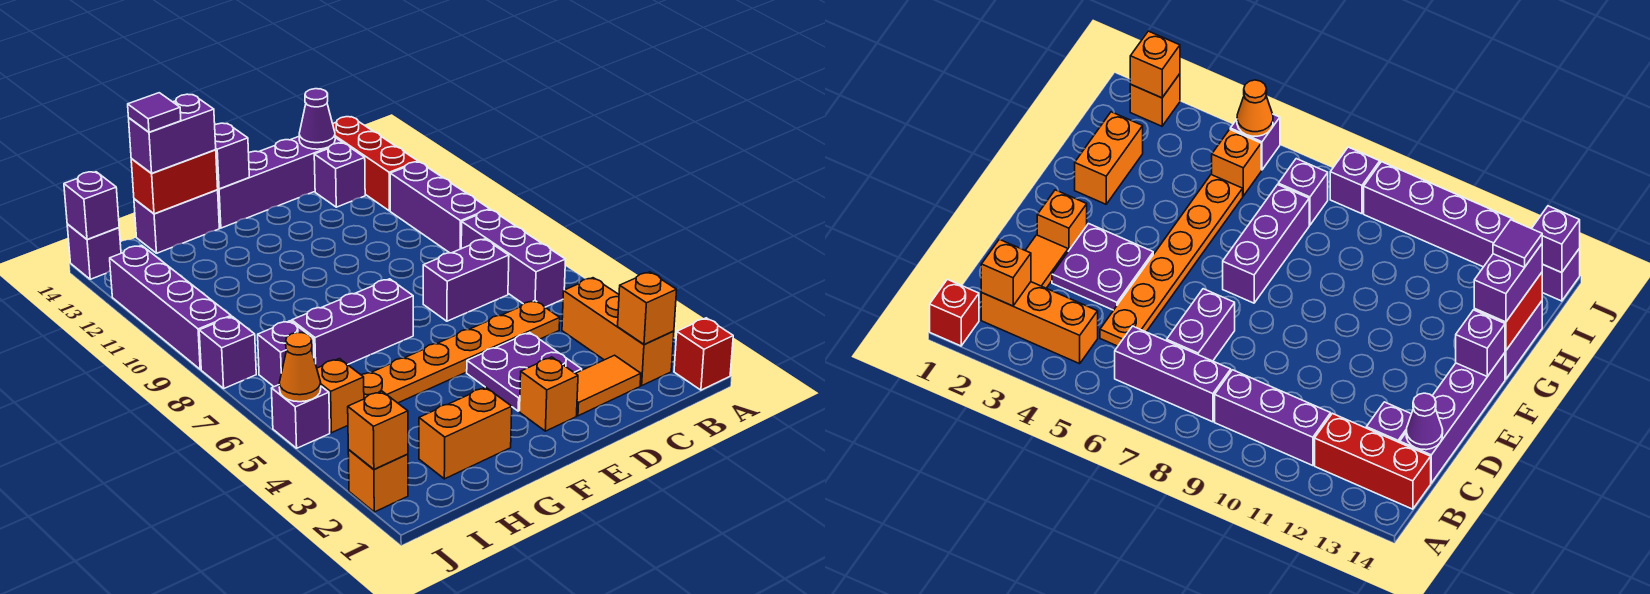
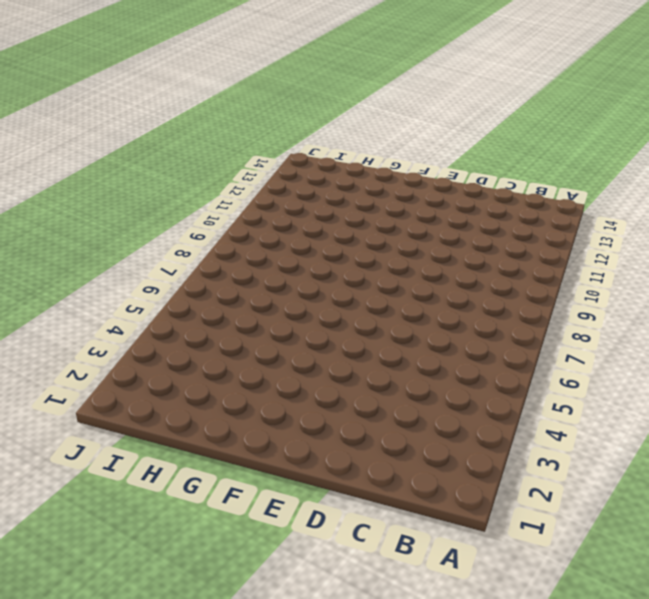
none -> red brick A1 level 1
none -> orange brick B2:B4 level 1
none -> purple brick B6:B8 level 1
none -> purple brick B9:B11 level 1

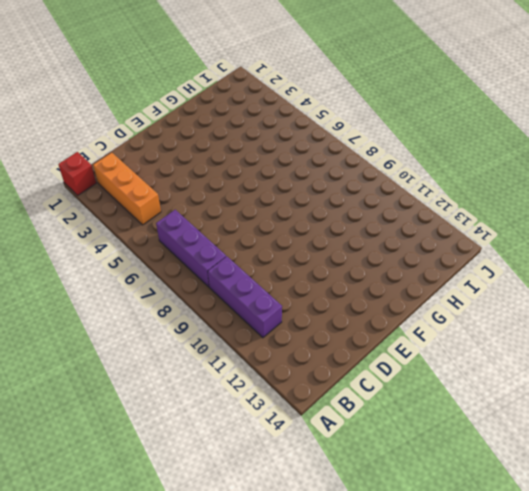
none -> red brick B12:B14 level 1
none -> orange tile C2:D2 level 1
none -> orange plate C5:H5 level 1
none -> purple brick C7:D7 level 1

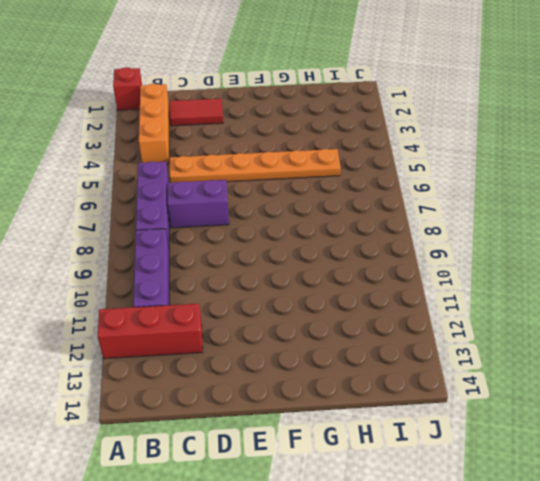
red brick A12:C12 level 1 -> red brick B12:B14 level 1
red tile C2:D2 level 1 -> orange tile C2:D2 level 1
none -> purple brick C13 level 1
none -> purple brick C14:F14 level 1
none -> purple plate D3:E4 level 1
none -> orange brick E2 level 1

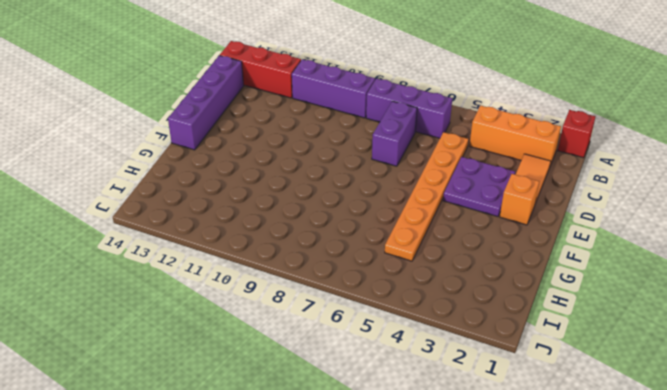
none -> purple brick C13 level 1
none -> purple brick F7:H7 level 1
none -> orange brick G2:H2 level 1
none -> purple brick G14:H14 level 1

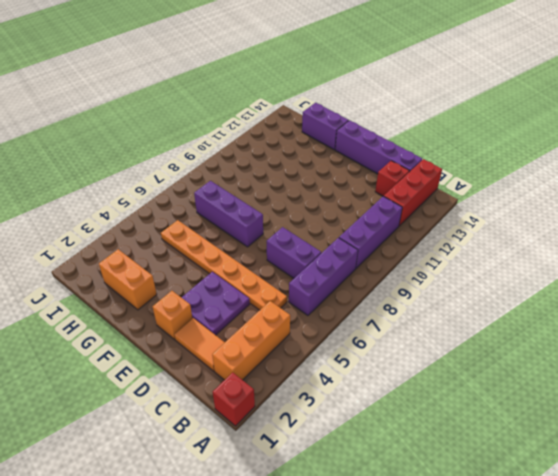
red brick C13 level 1 -> purple brick C13 level 1
none -> orange brick I5 level 1
none -> purple brick I7 level 1
none -> orange brick J2 level 1
none -> purple brick J5 level 1

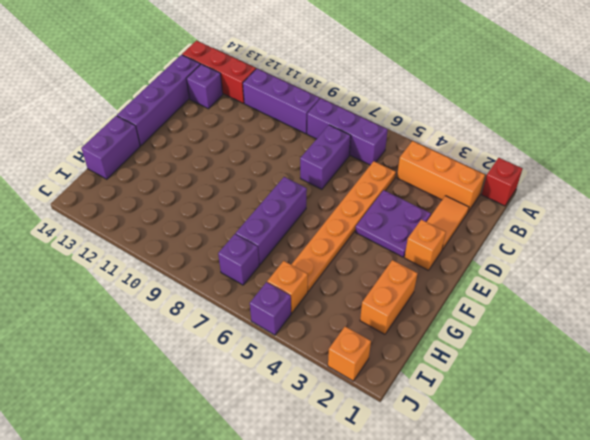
none -> purple brick J8 level 1
none -> purple brick J9:J12 level 1
none -> purple brick J14 level 1
none -> orange brick B2 level 2

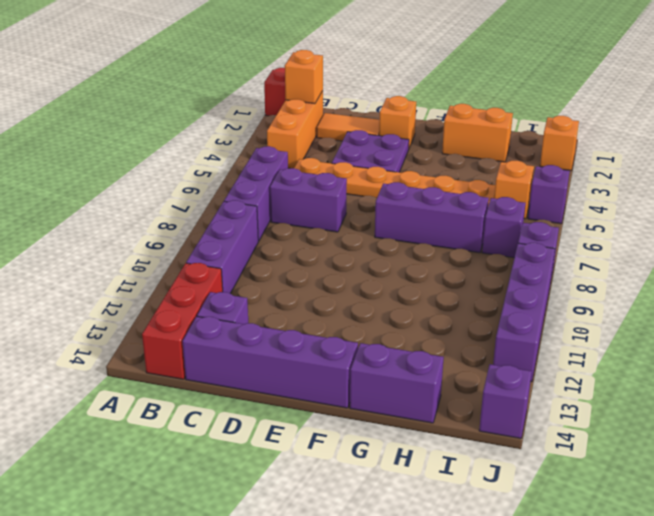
none -> purple cone C14 level 2
none -> purple brick F14 level 2
none -> red brick G14:H14 level 2
none -> orange brick J2 level 2

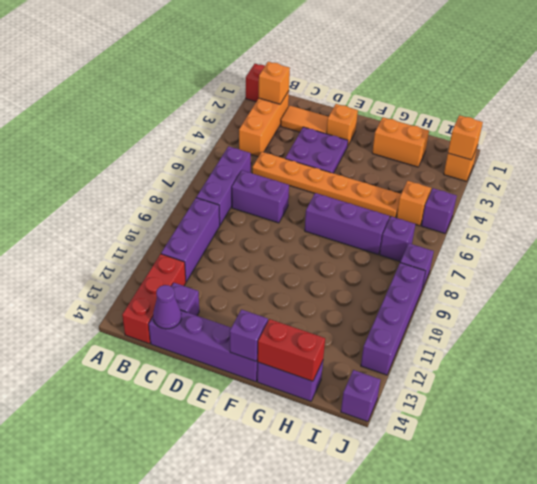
none -> orange cone J5 level 2
none -> purple brick J14 level 2
none -> purple brick G14:H14 level 3
none -> purple tile H14 level 4

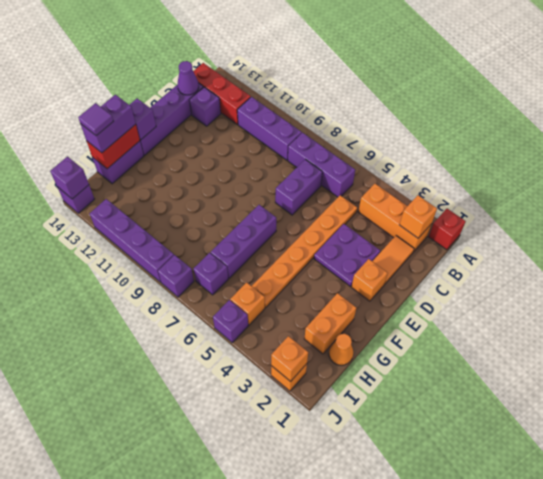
orange cone H1 level 1 -> orange cone J5 level 2

